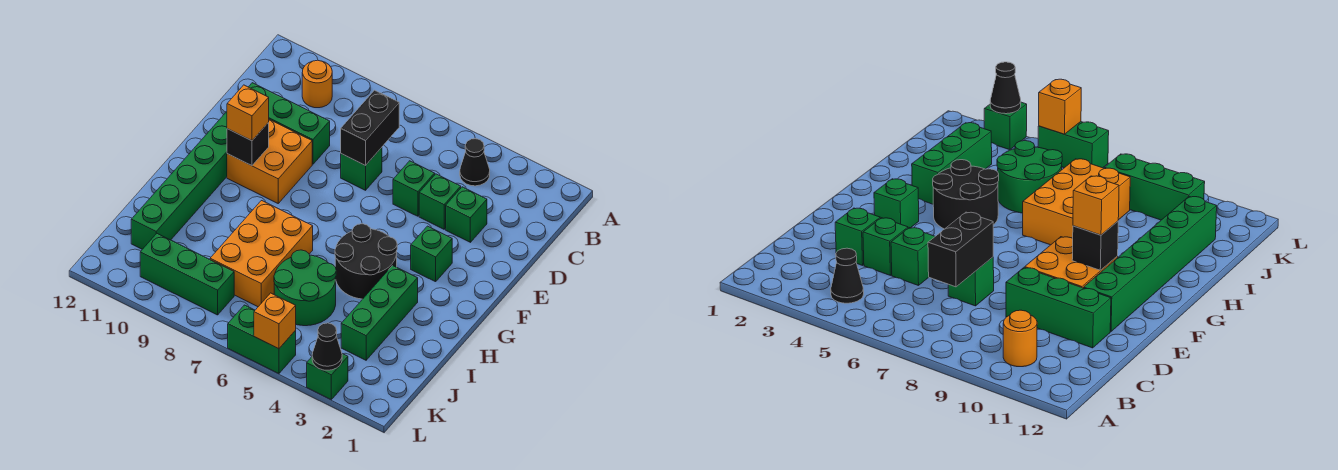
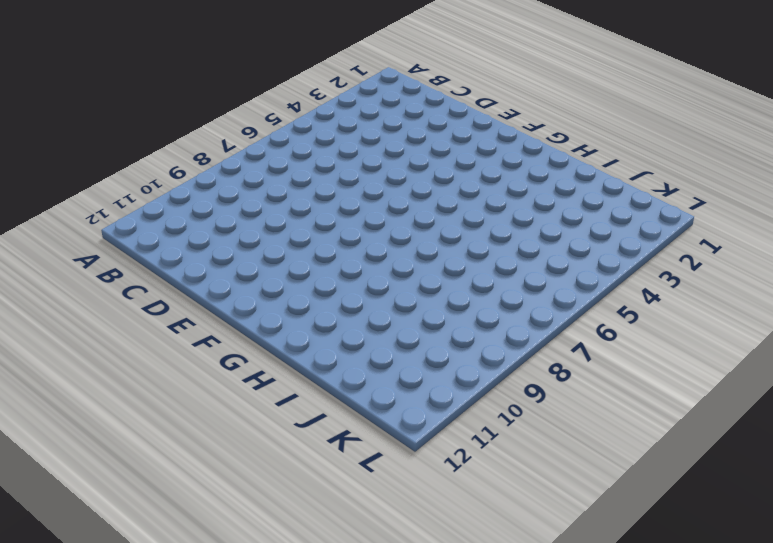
none -> black cone B4 level 1
none -> orange round brick B10 level 1
none -> green brick D3 level 1

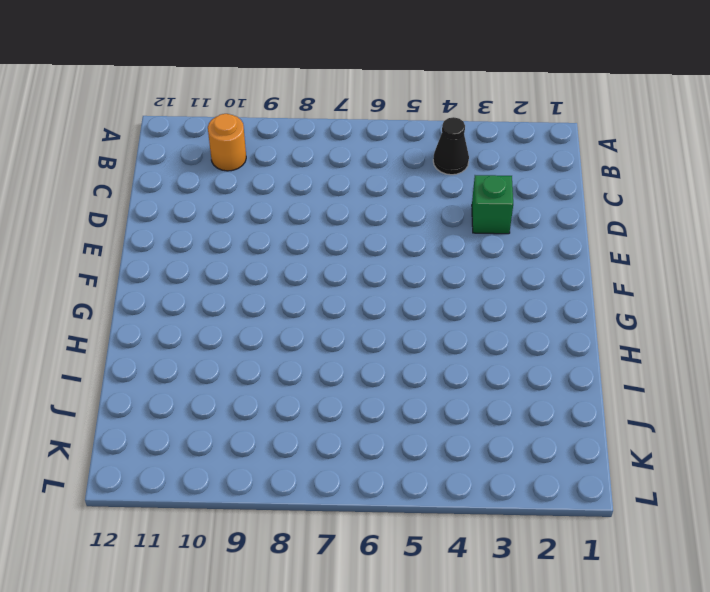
none -> green brick D4 level 1
none -> green brick D5 level 1
none -> green brick D7 level 1

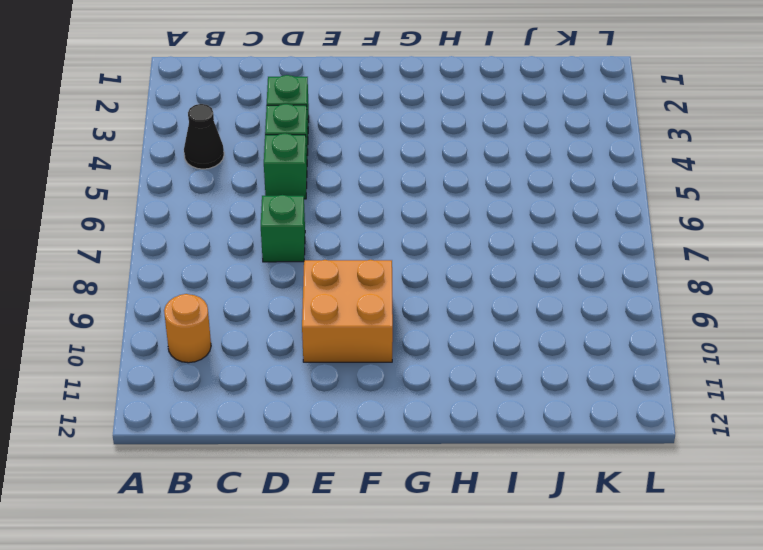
none -> green brick D9:D11 level 1
none -> green brick E11:J11 level 1
none -> green brick F3 level 1

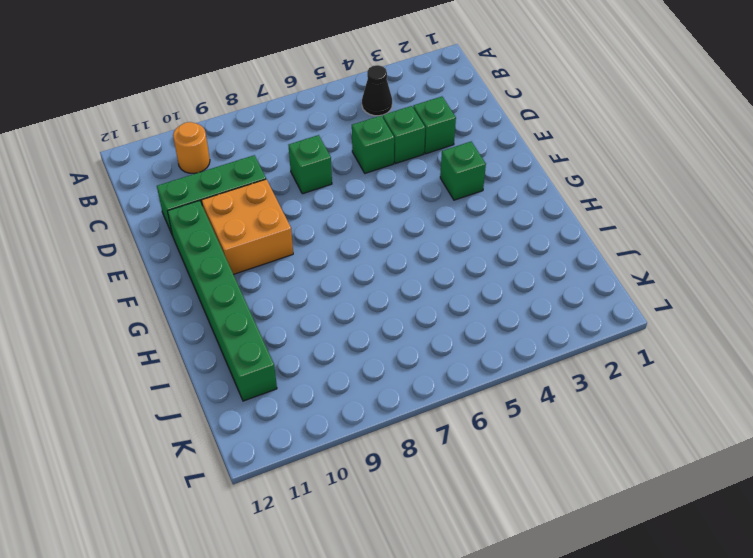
none -> black round brick G4:H5 level 1
none -> green brick H3:J3 level 1
none -> orange brick H7:J8 level 1

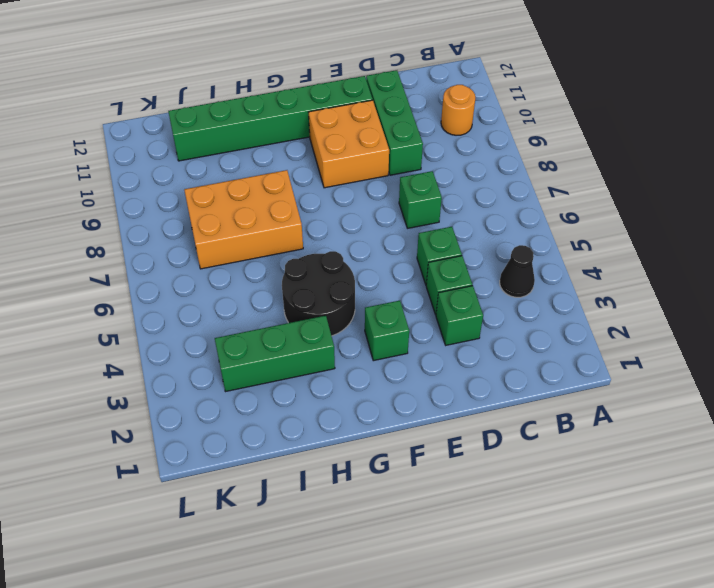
none -> green round brick I5:J6 level 1
none -> green brick K8:K10 level 1
none -> green brick L3 level 1

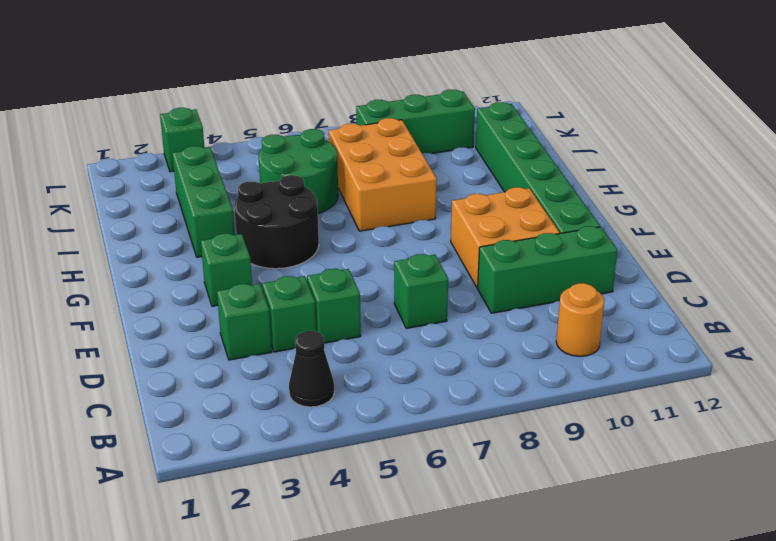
none -> green brick L5:L6 level 1
none -> black brick C7:D7 level 2
none -> black brick F10 level 2

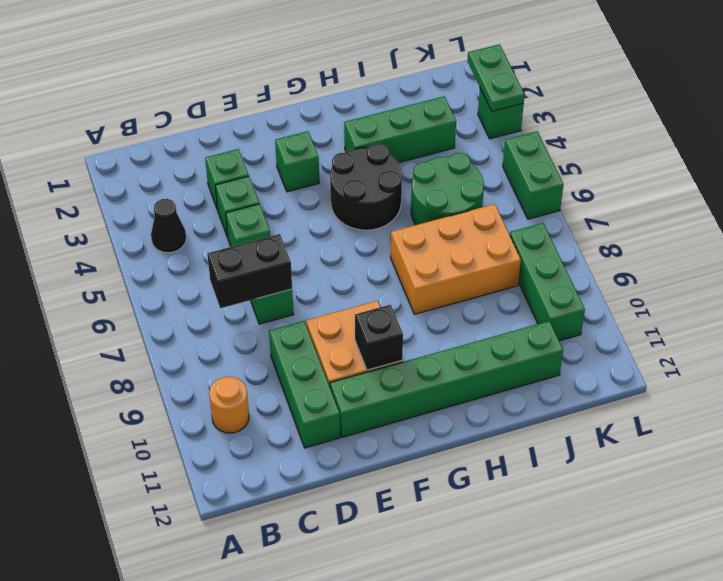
green plate L2:L3 level 2 -> black cone L3 level 2
none -> orange brick L5 level 2
none -> orange brick F10 level 3

